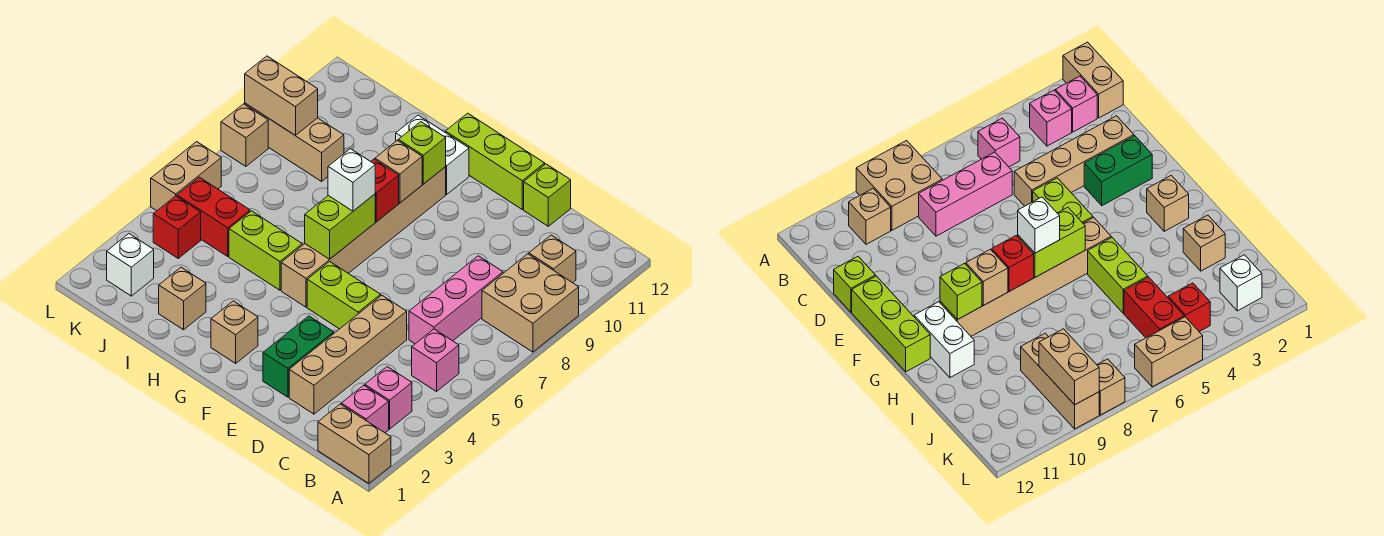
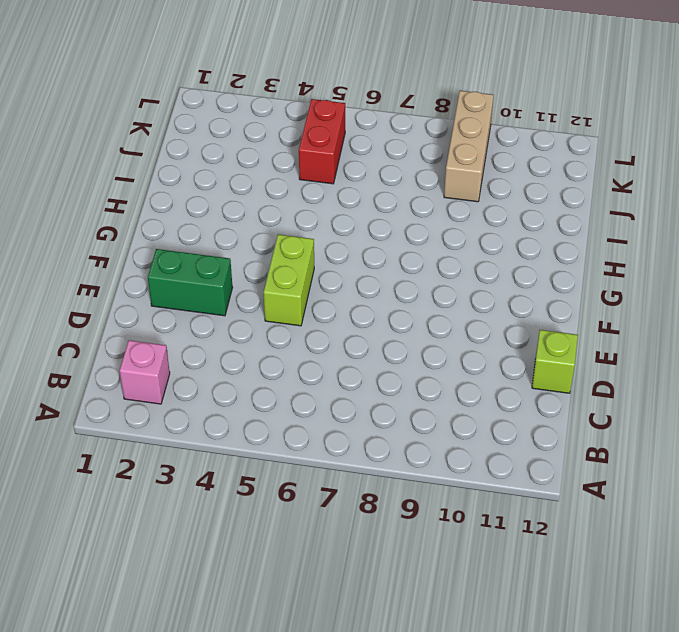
none -> tan brick A1:B1 level 1
none -> tan brick A8:B9 level 1
none -> pink brick B3 level 1

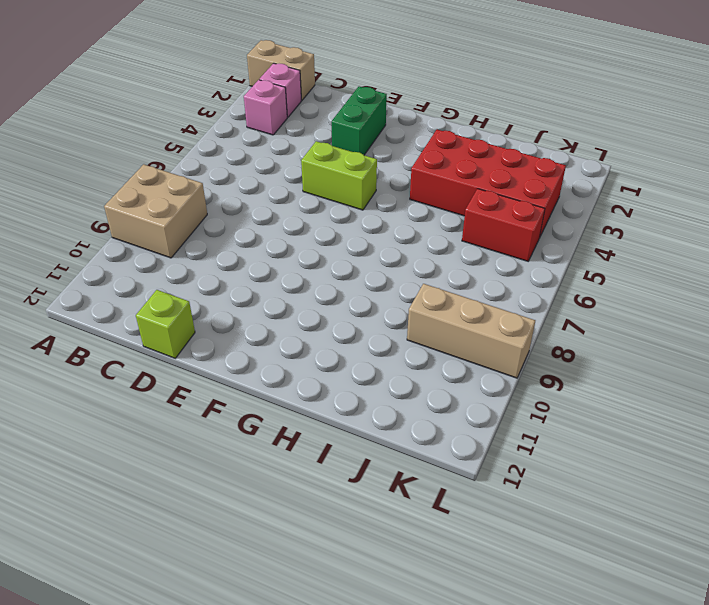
red brick H3:K4 level 1 -> red brick K4 level 1
none -> pink brick B5 level 1
none -> tan brick B10 level 1
none -> pink brick C6:C8 level 1

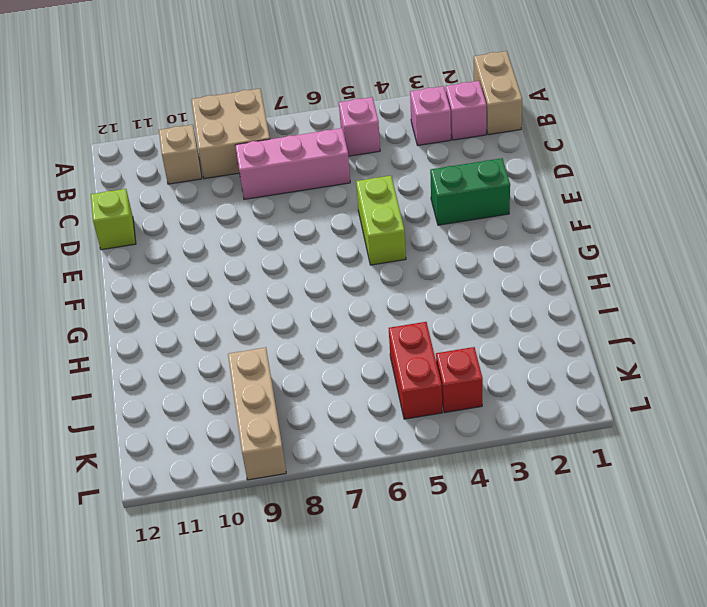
none -> tan brick D2:D5 level 1
none -> lime brick E12:G12 level 1
none -> tan brick G2 level 1

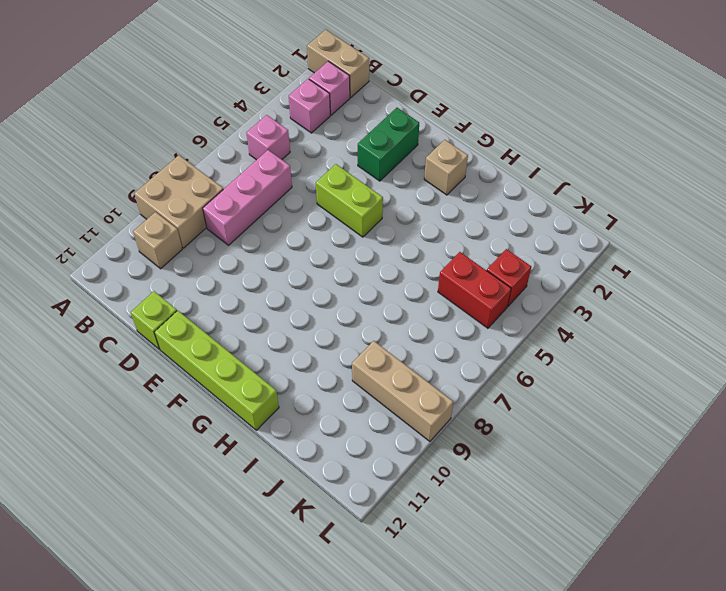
lime brick E12:H12 level 1 -> lime brick E12:G12 level 1
none -> tan brick D2:D5 level 1
none -> tan brick G5:G10 level 1
none -> white brick G11:H11 level 1

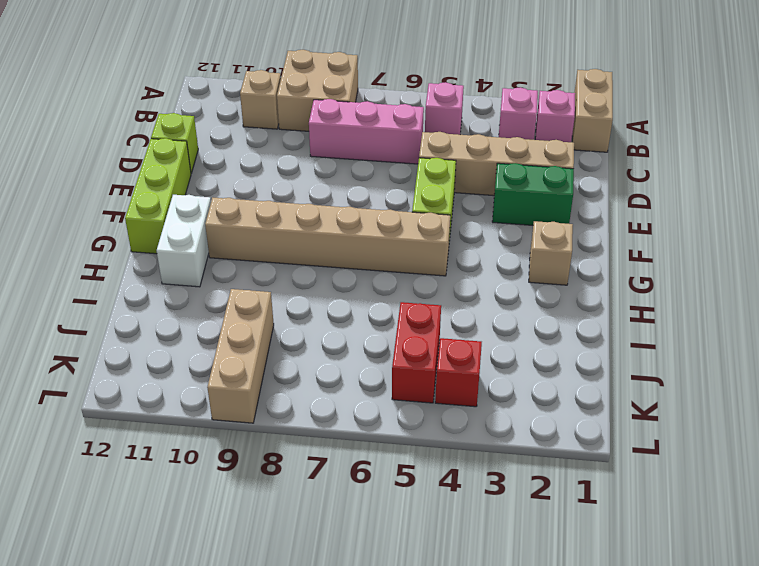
none -> lime brick H5:I5 level 1
none -> tan brick I2 level 1
none -> white brick K2 level 1

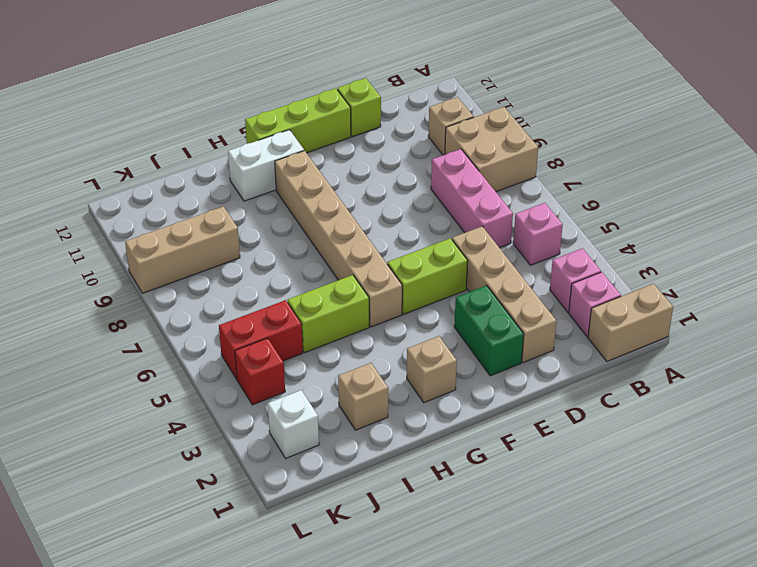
none -> tan brick L5:L6 level 1
none -> tan brick L8 level 1
none -> lime brick G6:G7 level 2

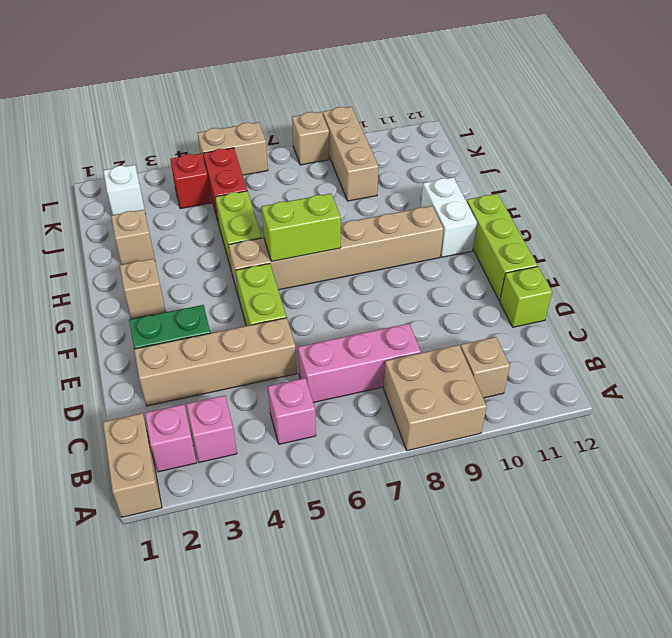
none -> red brick G8 level 2
none -> tan brick G9 level 2
none -> lime brick G10 level 2

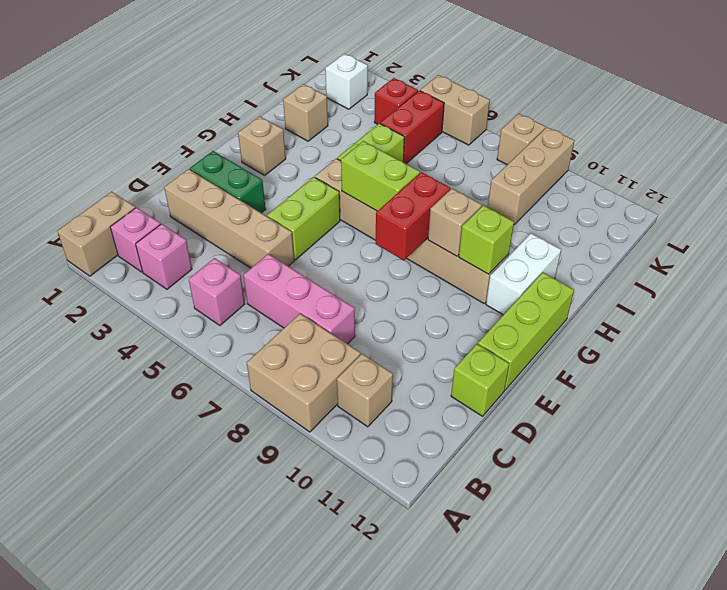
red brick F8:G8 level 2 -> red brick G8 level 2
none -> tan brick K9:L9 level 2
none -> white brick G7 level 3

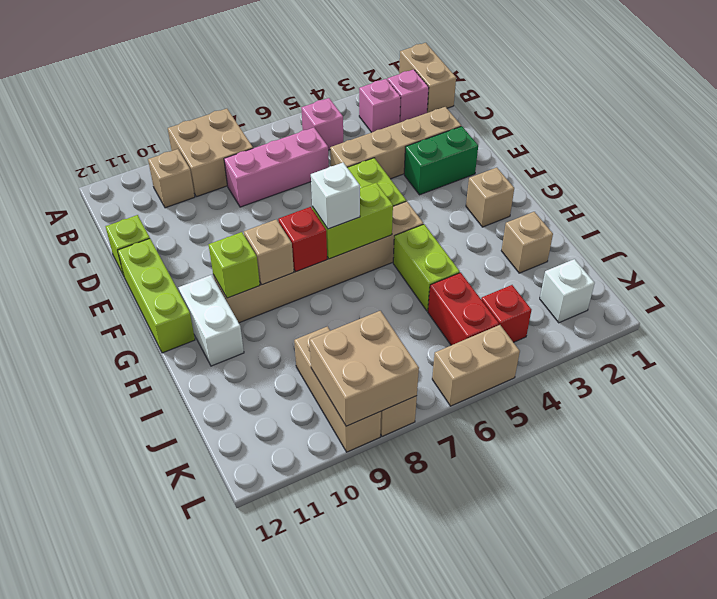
tan brick K8:L9 level 2 -> tan brick K9:L9 level 2

